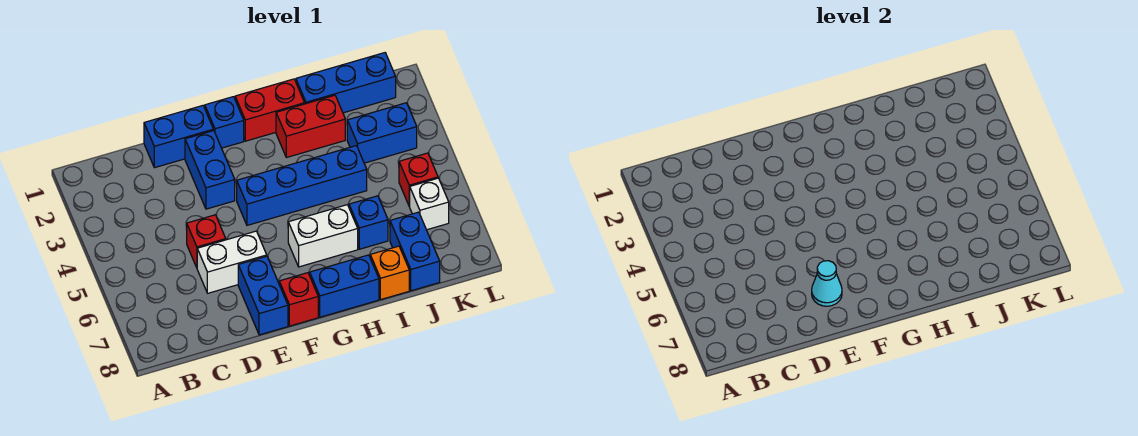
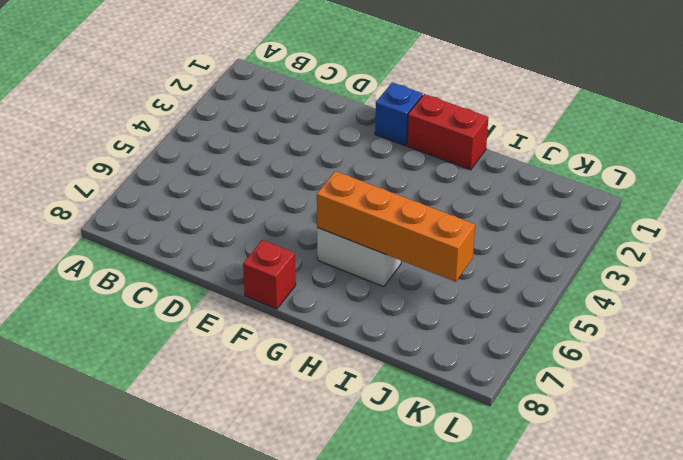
orange brick G6:J6 level 2 -> none
none -> blue brick D1:E1 level 1
none -> red brick D5 level 1
none -> white brick D6:E6 level 1

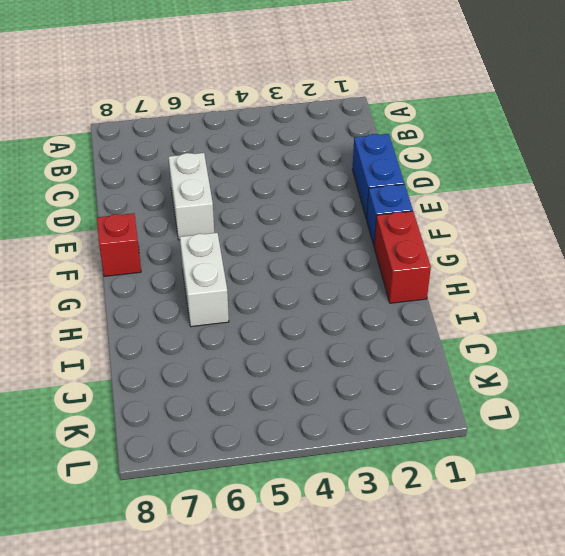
none -> red brick D5 level 1
none -> blue brick E2:E3 level 1
none -> blue brick E7:E8 level 1

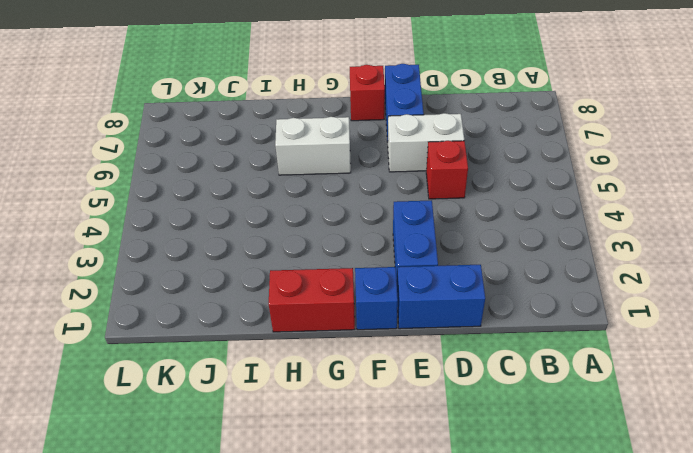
none -> blue brick F4:I4 level 1
none -> blue brick G8:H8 level 1
none -> red brick H2:I2 level 1

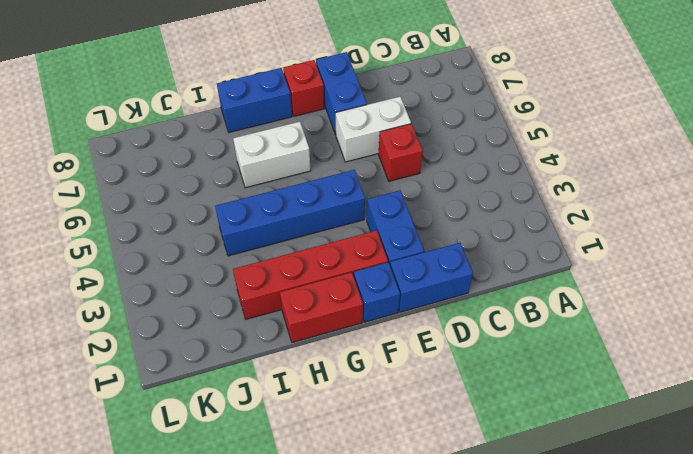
red brick F2:I2 level 1 -> red brick H2:I2 level 1
none -> blue brick I1:K1 level 1
none -> blue brick I6 level 1
none -> orange brick I8 level 1

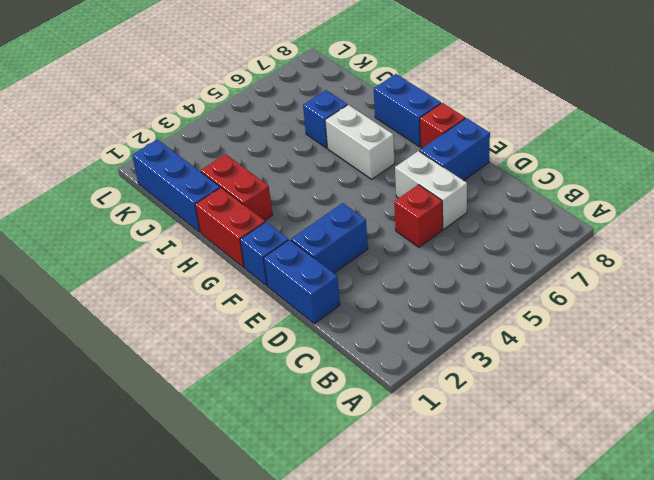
none -> blue brick F4:I4 level 1
none -> orange brick I8 level 1
none -> blue brick J3:K3 level 1

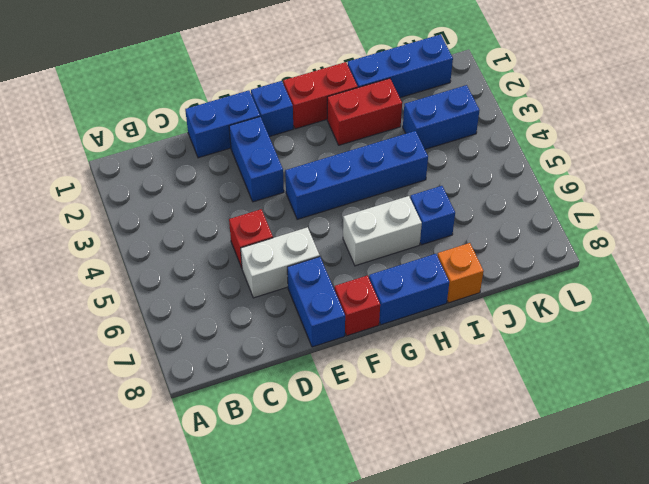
none -> blue brick J7:J8 level 1
none -> red brick K5 level 1
none -> white brick K6 level 1

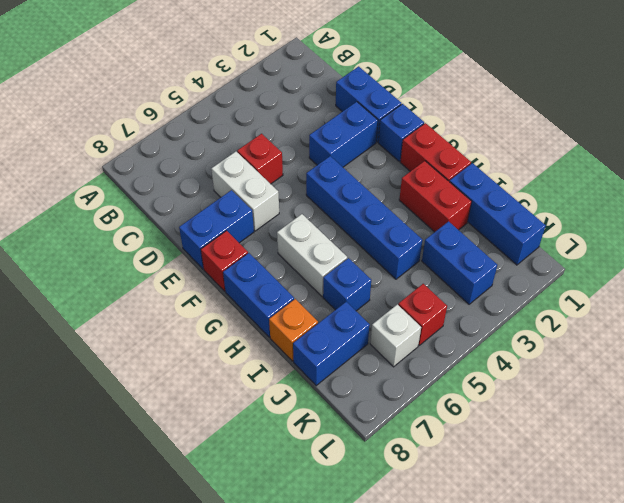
none -> cyan cone E7 level 2

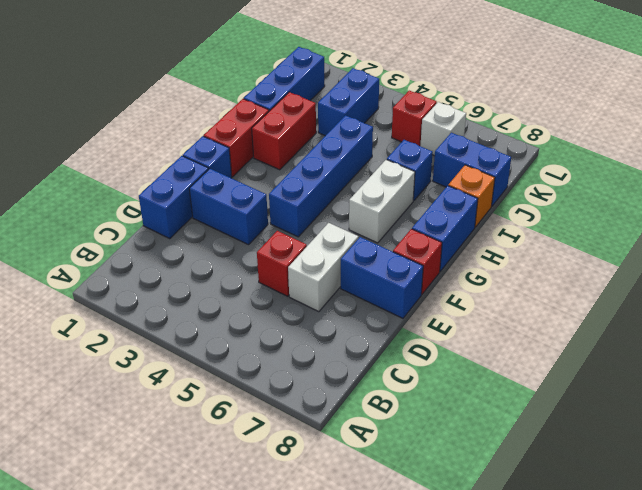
none -> cyan cone E7 level 2

